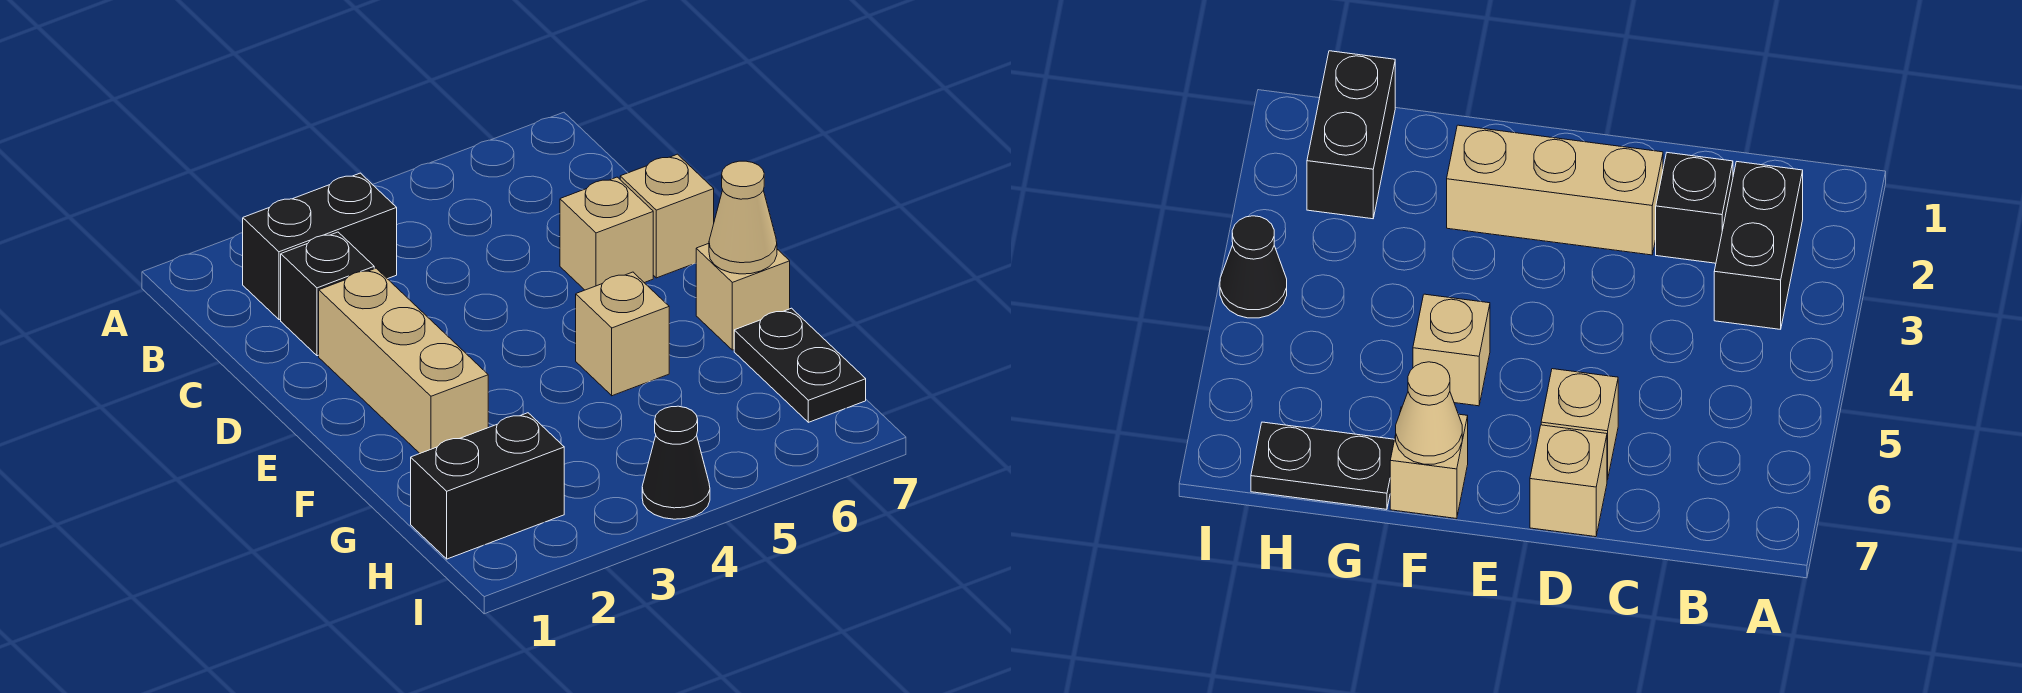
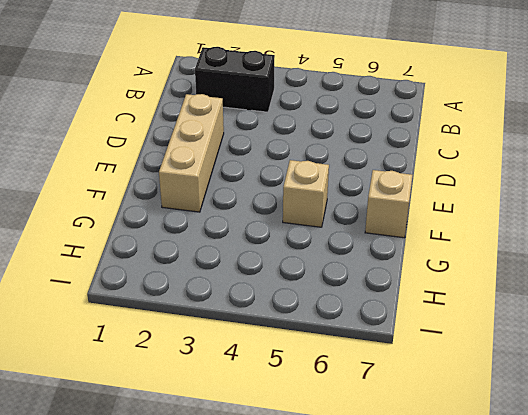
none -> black brick C2 level 1
none -> tan brick D6 level 1

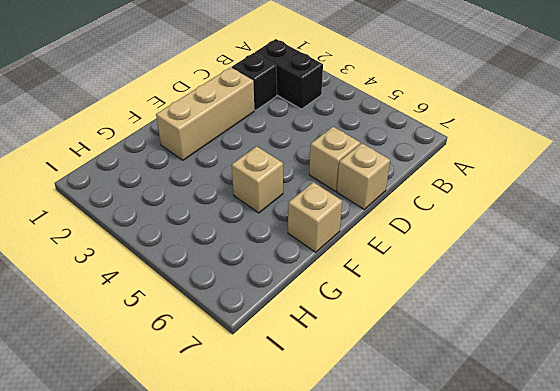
none -> black plate G7:H7 level 1
none -> black brick H1:H2 level 1

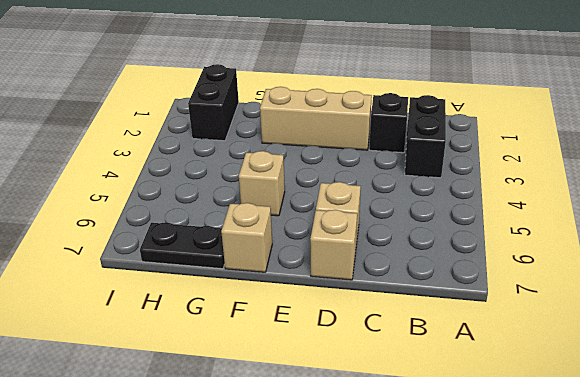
none -> black cone I4 level 1
none -> tan cone F7 level 2

